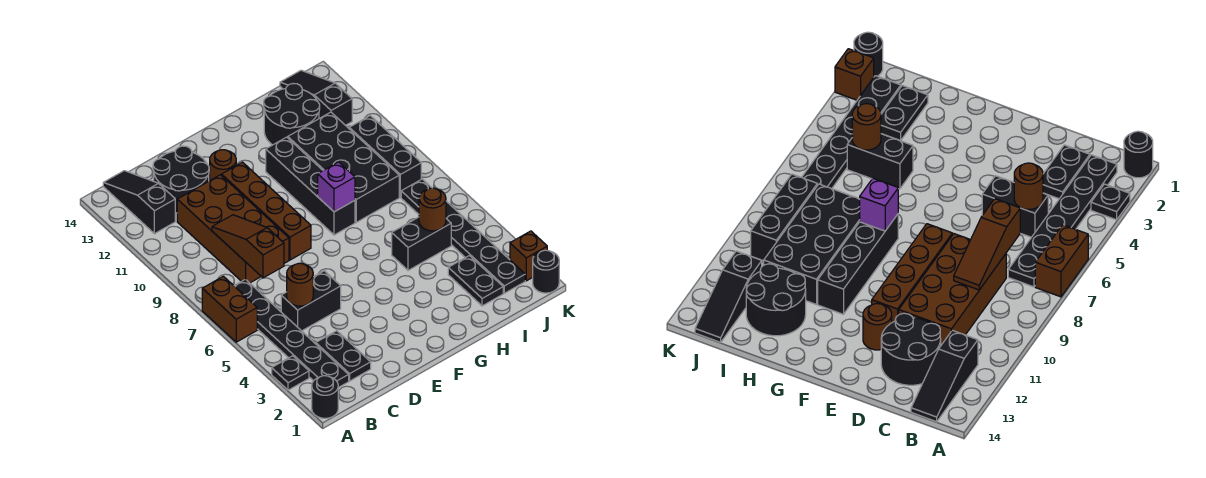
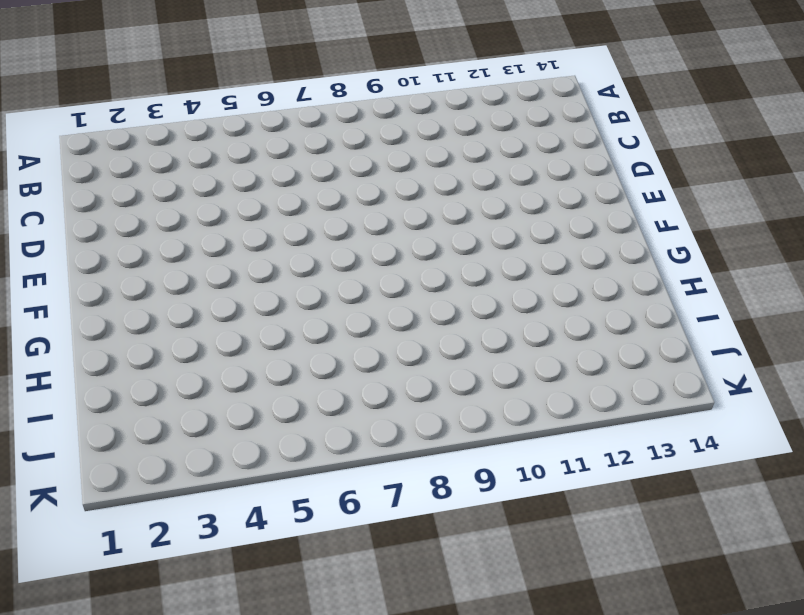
none -> black round brick A1 level 1
none -> black plate A3 level 1
none -> brown brick A6:A7 level 1

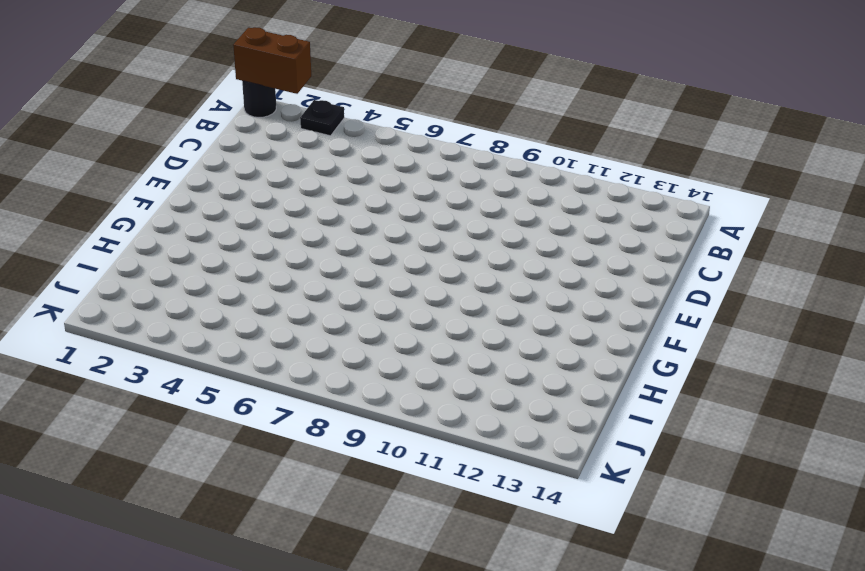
brown brick A1:A2 level 2 -> brown brick A6:A7 level 1
none -> black plate B2:B7 level 1
none -> black slope B12:B14 level 1 top 12
none -> black plate C2:C3 level 1

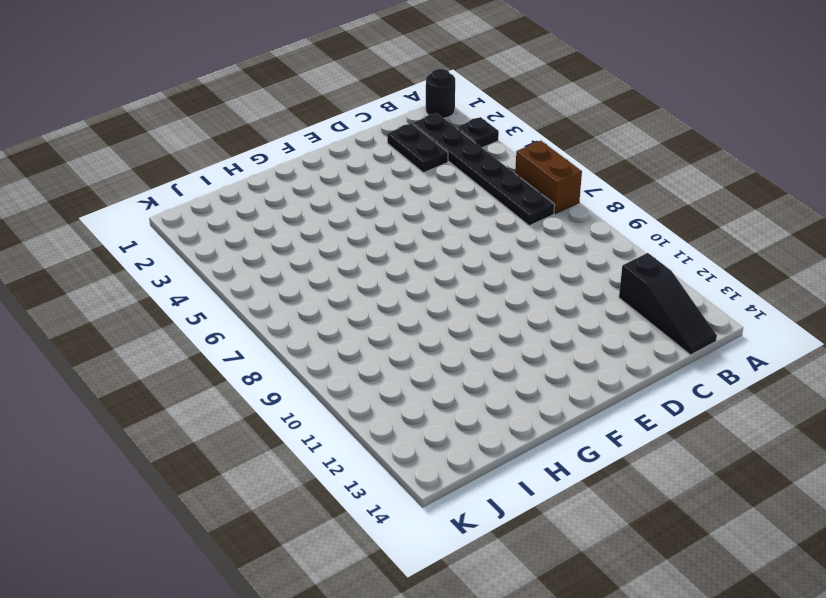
none -> black brick C5:D5 level 1
none -> brown brick C8:D11 level 1
none -> black round brick C12:D13 level 1

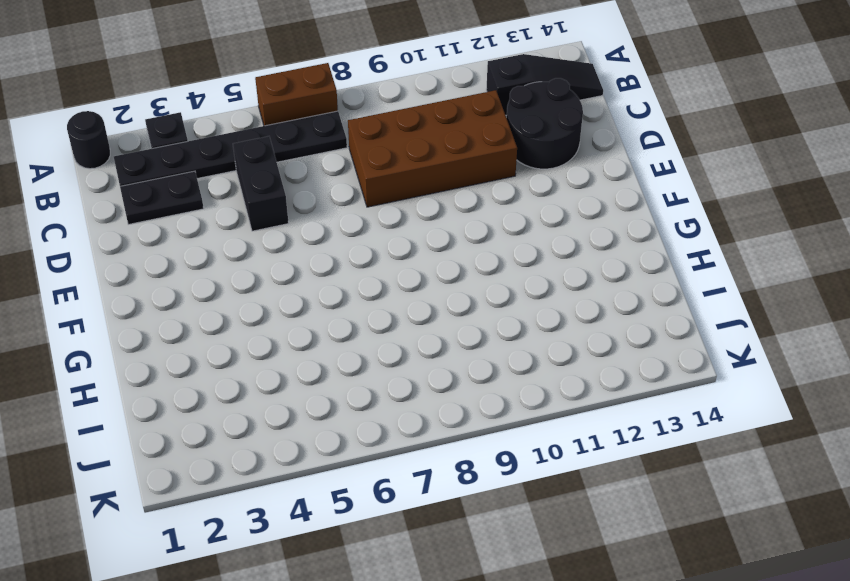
none -> brown brick E8:E11 level 1
none -> brown round brick E12 level 1
none -> black brick G8:G11 level 1

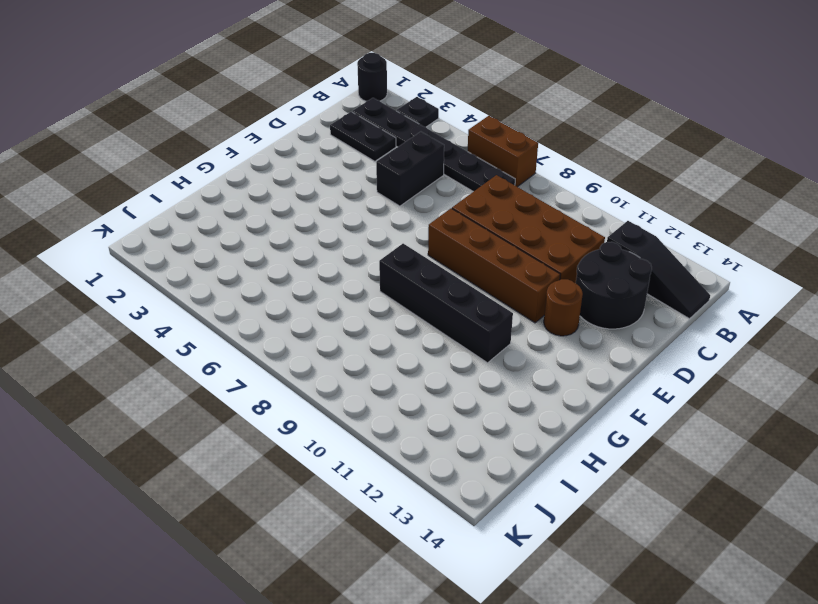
none -> black brick H5:I5 level 1
none -> black brick H8:I11 level 1
none -> black round brick H12:I13 level 1

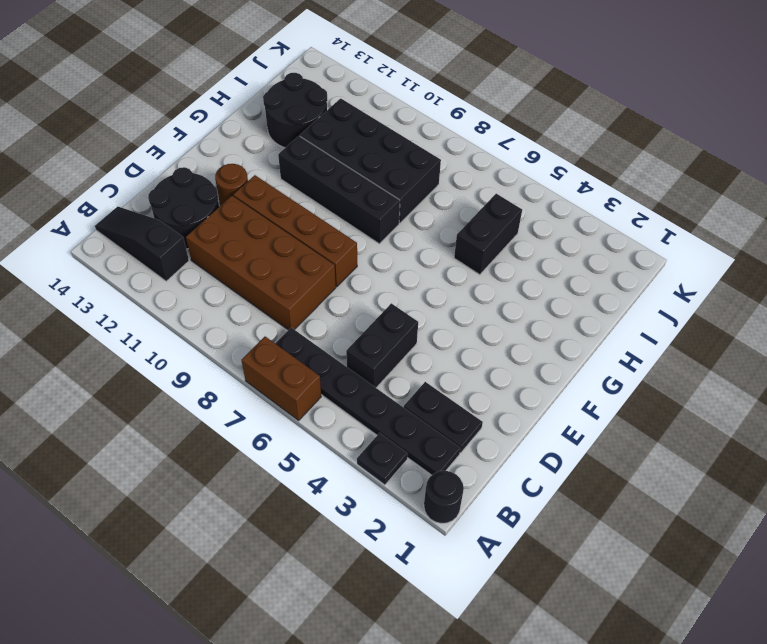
none -> black plate I2:I3 level 1
none -> black plate J2:J7 level 1
none -> black brick J8:J10 level 1

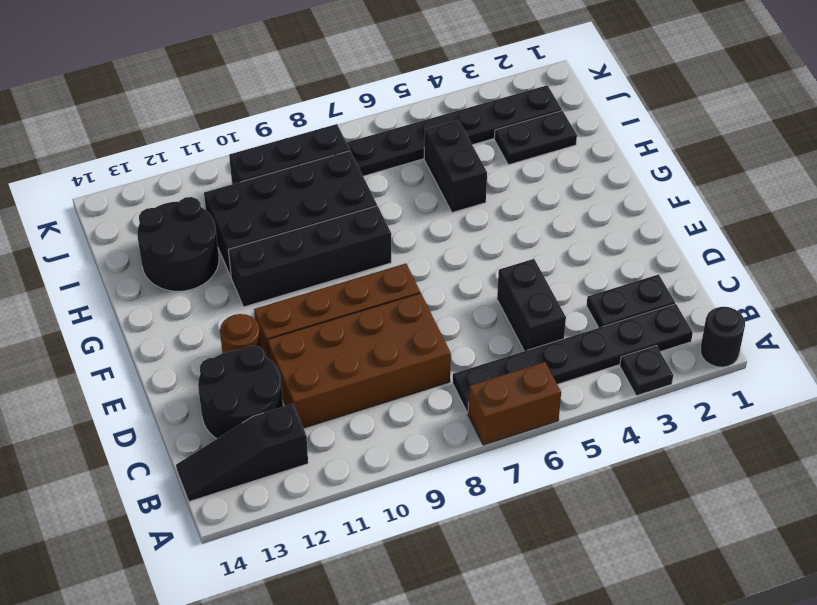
none -> black slope J12:J14 level 1 top 12
none -> black round brick K1 level 1
none -> brown brick K2 level 1

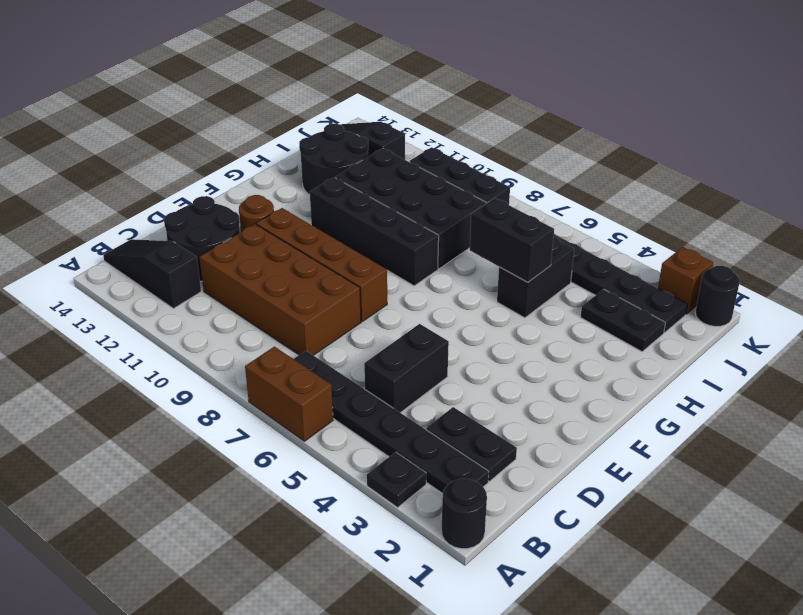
black brick H5:H6 level 2 -> none
none -> brown round brick C5 level 2
none -> brown slope C7:C9 level 2 top 7
none -> purple brick G8 level 2

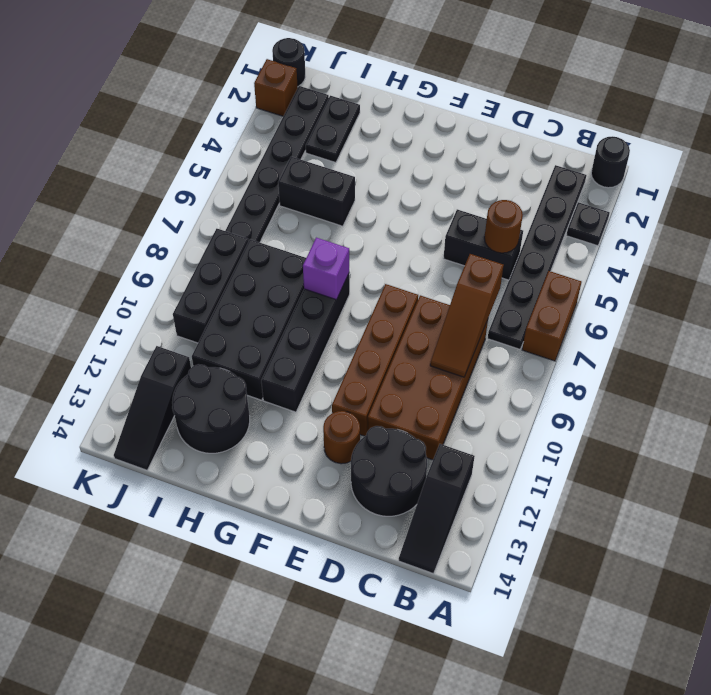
none -> black plate C2:C3 level 1
none -> brown round brick I5 level 2

